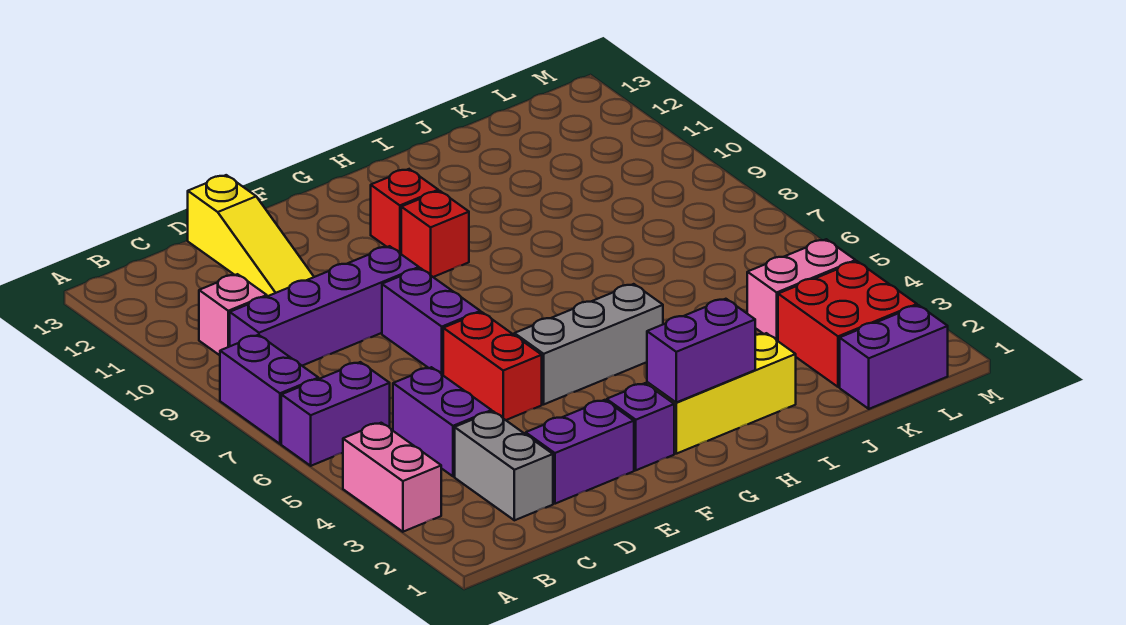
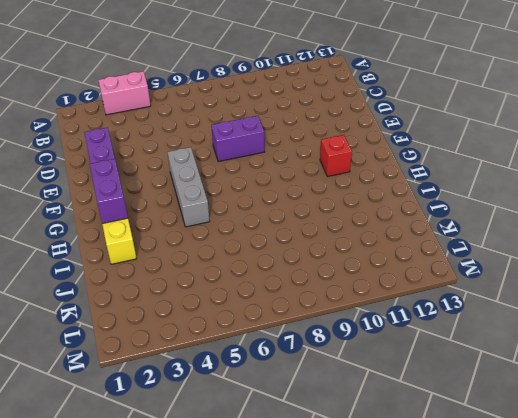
none -> purple brick A6:B6 level 1
none -> purple brick A7:A8 level 1
none -> purple brick B9:E9 level 1

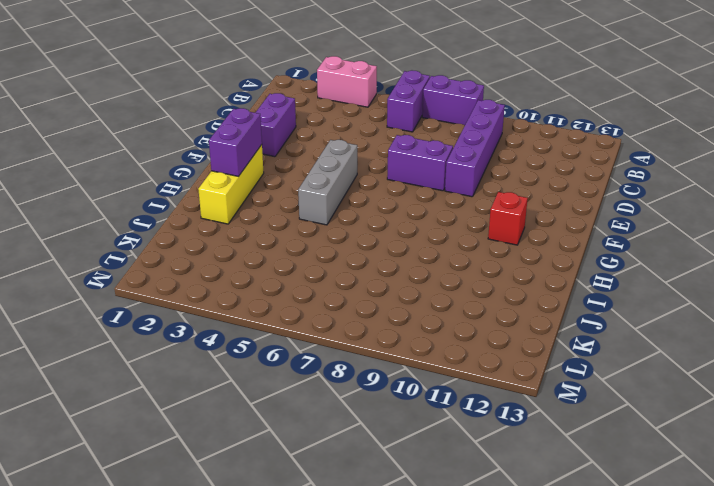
none -> pink brick B10 level 1
none -> grey brick C2:C3 level 1
none -> purple brick C4:C5 level 1

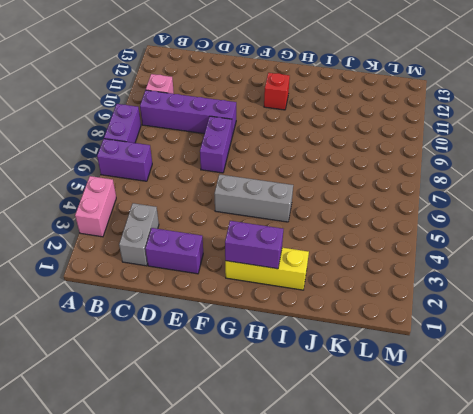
none -> purple brick C4:C5 level 1
none -> yellow slope D11:D13 level 1 top 13
none -> red brick E5:E6 level 1

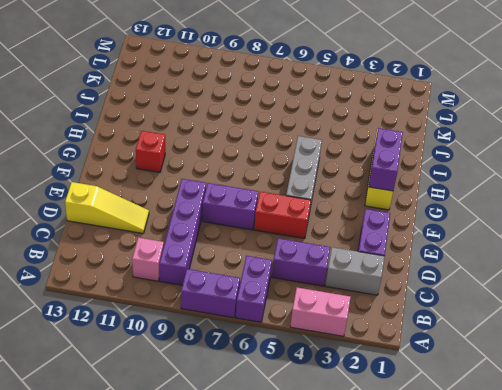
none -> purple brick F2 level 1
none -> red brick G10 level 1
none -> purple brick K1:L1 level 1

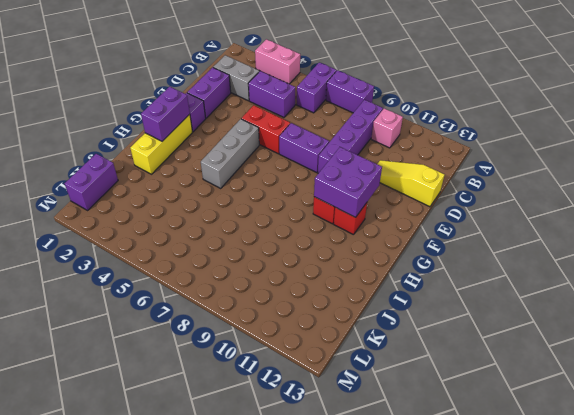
purple brick F10:G11 level 2 -> none
none -> red brick K2:L3 level 1
none -> pink brick K4:L4 level 1

